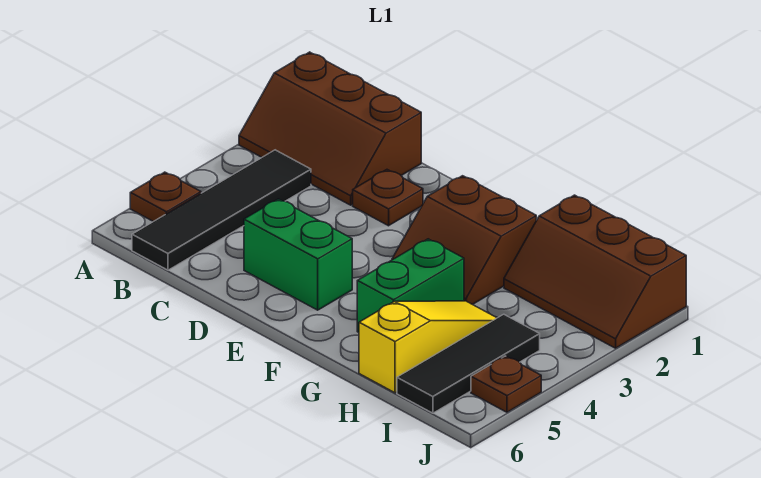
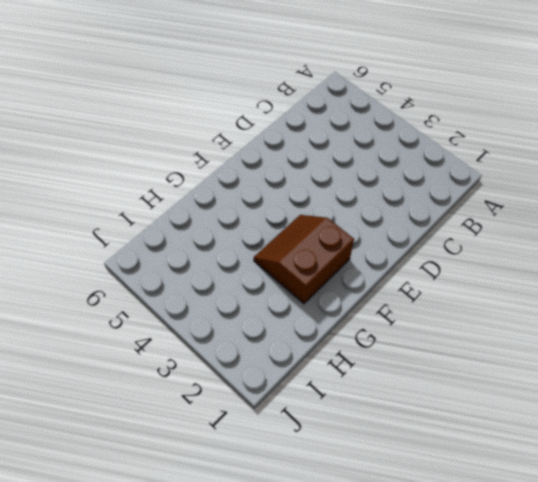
none -> brown slope A1:C2 level 1 top 1
none -> brown plate A5 level 1

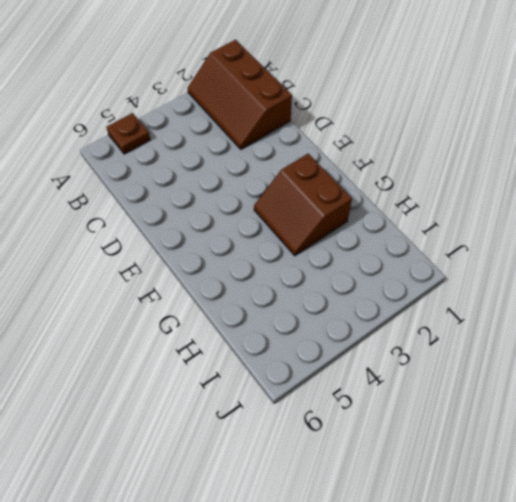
none -> black tile B3:B6 level 1
none -> brown plate D2 level 1

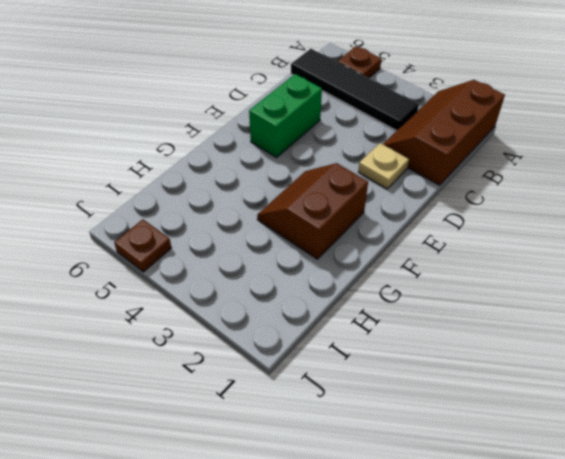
tan plate D2 level 1 -> brown plate D2 level 1
none -> green brick G4:G5 level 1
none -> brown slope H1:J2 level 1 top 1

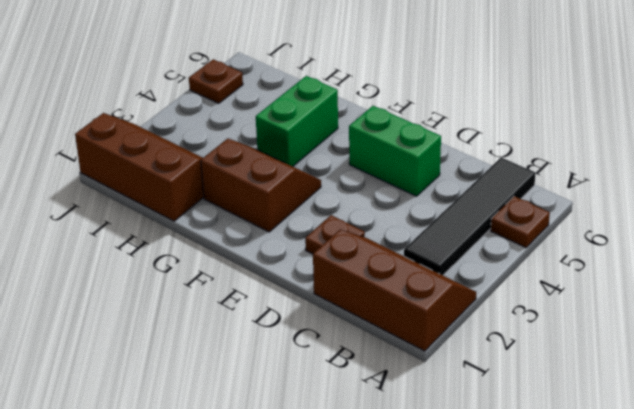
none -> yellow slope H4:H6 level 1 top 6
none -> black tile I4:I6 level 1

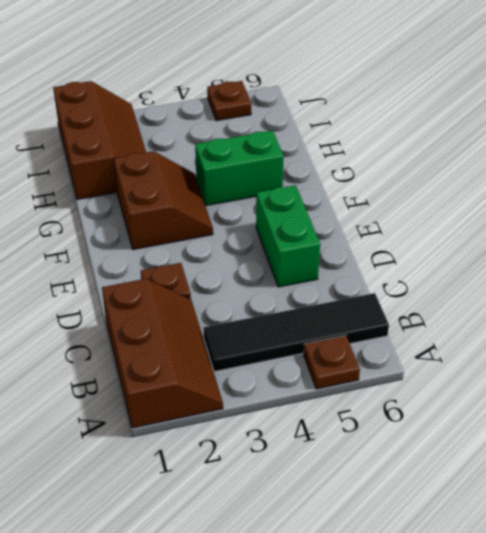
none -> yellow slope H4:H6 level 1 top 6
none -> black tile I4:I6 level 1

